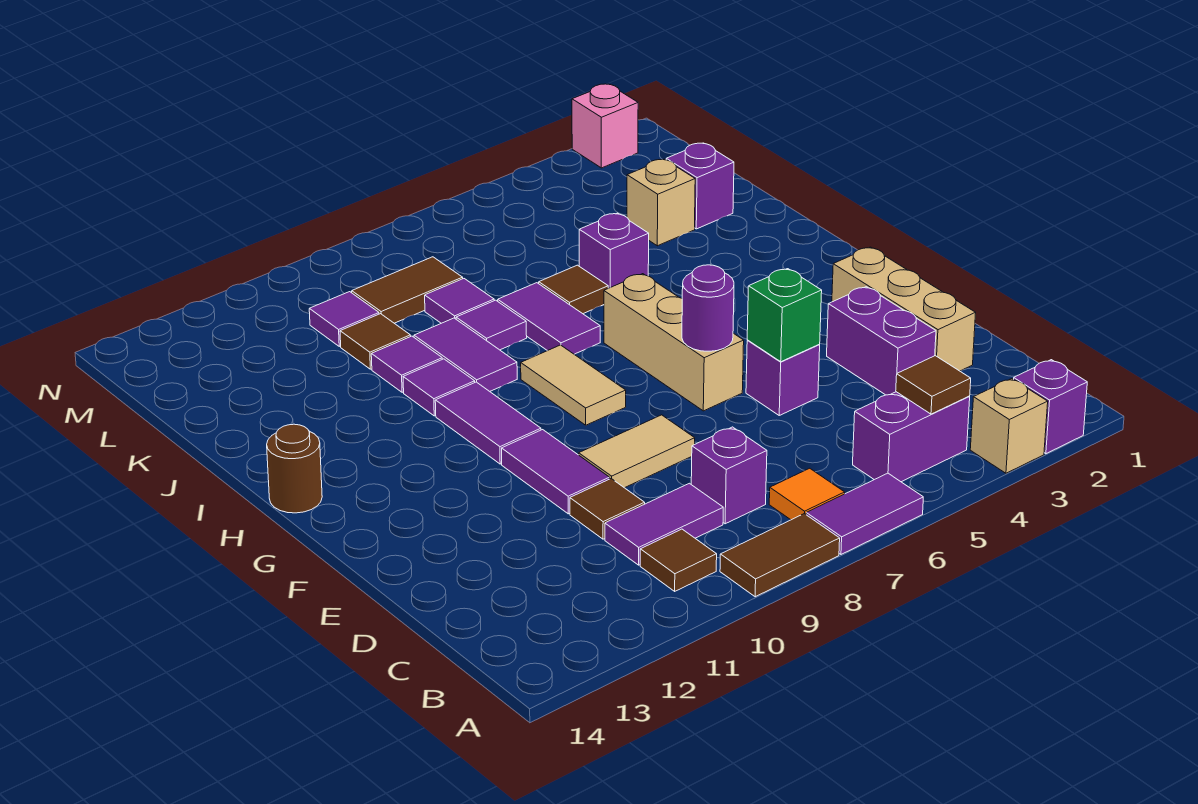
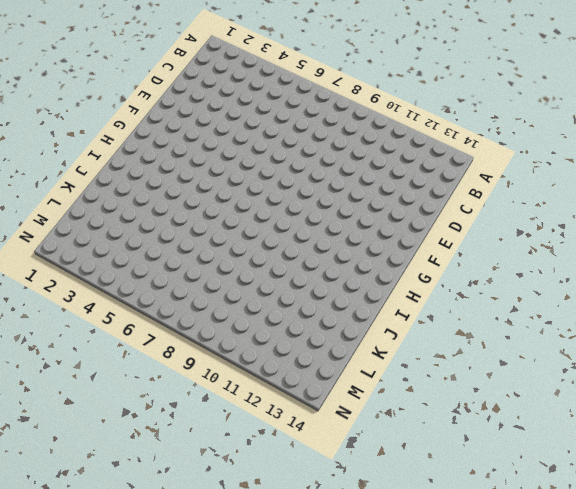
none -> purple brick A2 level 1
none -> tan brick A3 level 1
none -> purple tile A6:A7 level 1
none -> brown tile A8:A9 level 1

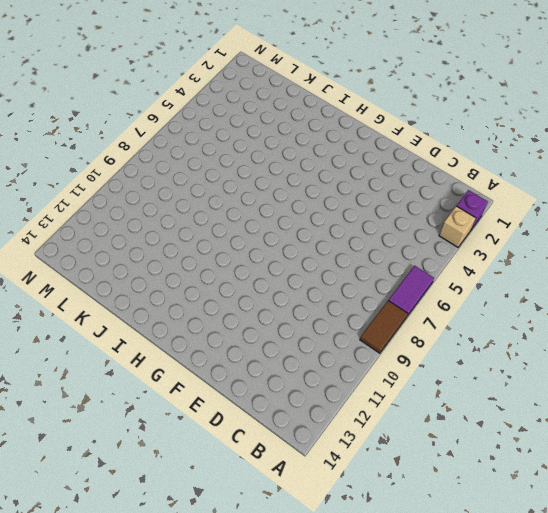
none -> purple brick B4:B5 level 1
none -> orange tile B7 level 1
none -> brown tile B10 level 1
none -> purple brick C8 level 1

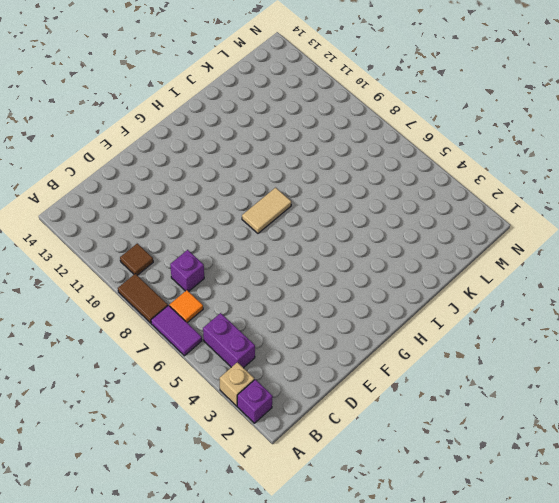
none -> purple tile C9:C10 level 1
none -> tan brick D2:F2 level 1
none -> purple brick D3:E3 level 1
none -> brown tile D10 level 1

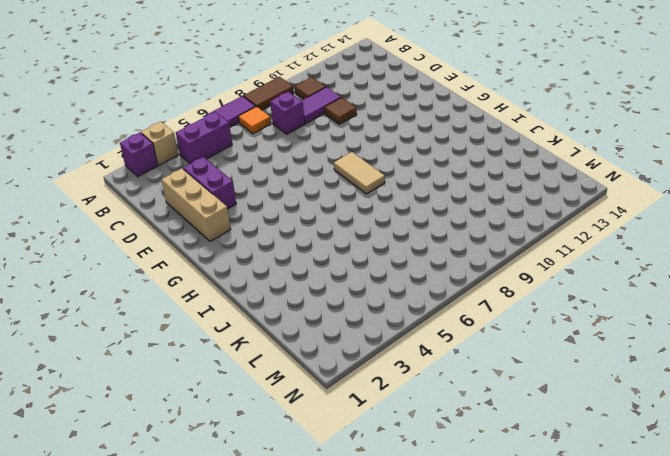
none -> purple brick E5 level 1
none -> tan tile E8:E9 level 1
none -> purple tile E10:F10 level 1
none -> tan brick F6:H6 level 1

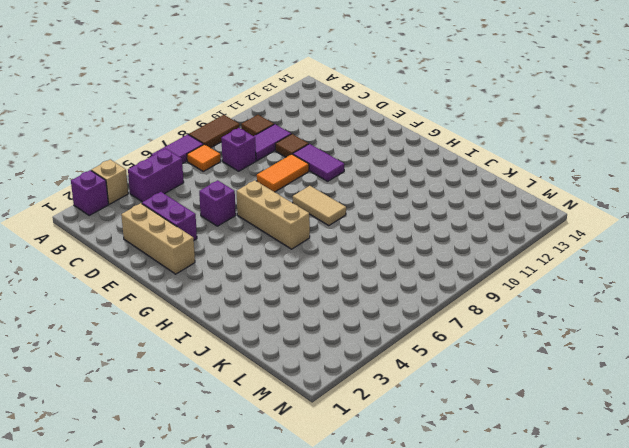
orange tile E8:E9 level 1 -> tan tile E8:E9 level 1
none -> purple tile G10:H10 level 1
none -> brown round brick H14 level 1
none -> purple tile I7:J7 level 1
none -> purple tile I9:J9 level 1

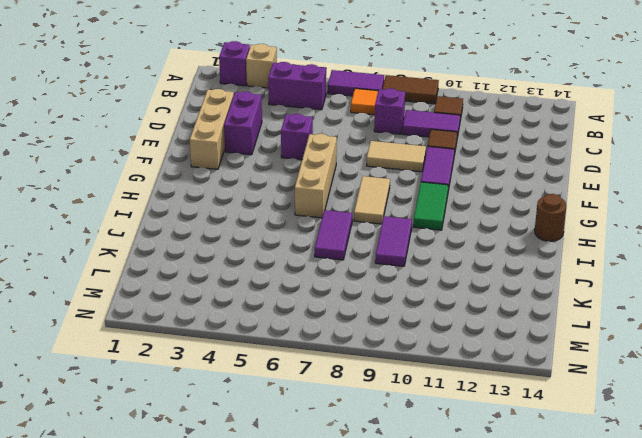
green tile G10:H10 level 1 -> purple tile G10:H10 level 1
none -> purple tile I10 level 1
none -> purple brick J5 level 1
none -> brown tile J6 level 1
none -> purple tile J8 level 1

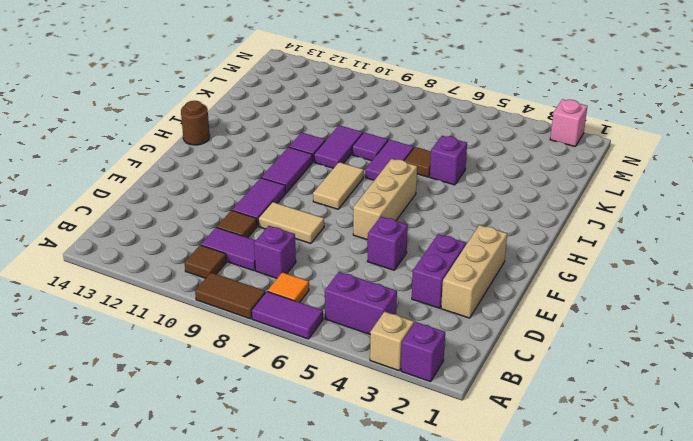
none -> purple tile J10 level 1
none -> purple brick K2 level 1
none -> tan brick K3 level 1
none -> purple tile K8 level 1

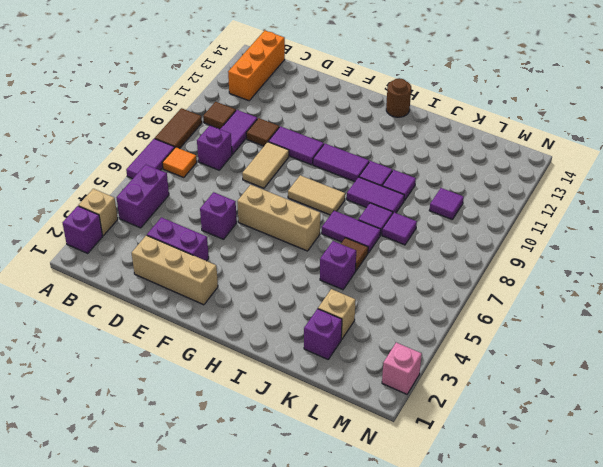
orange brick B12:B14 level 1 -> none
none -> brown tile K10 level 1
none -> brown tile L8:L9 level 1
none -> brown tile B4 level 2
none -> green brick E5 level 2

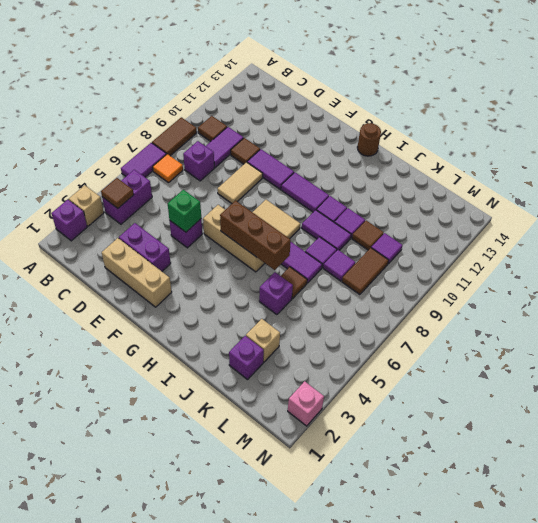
brown brick G6:I6 level 2 -> none
none -> purple round brick F6 level 2

